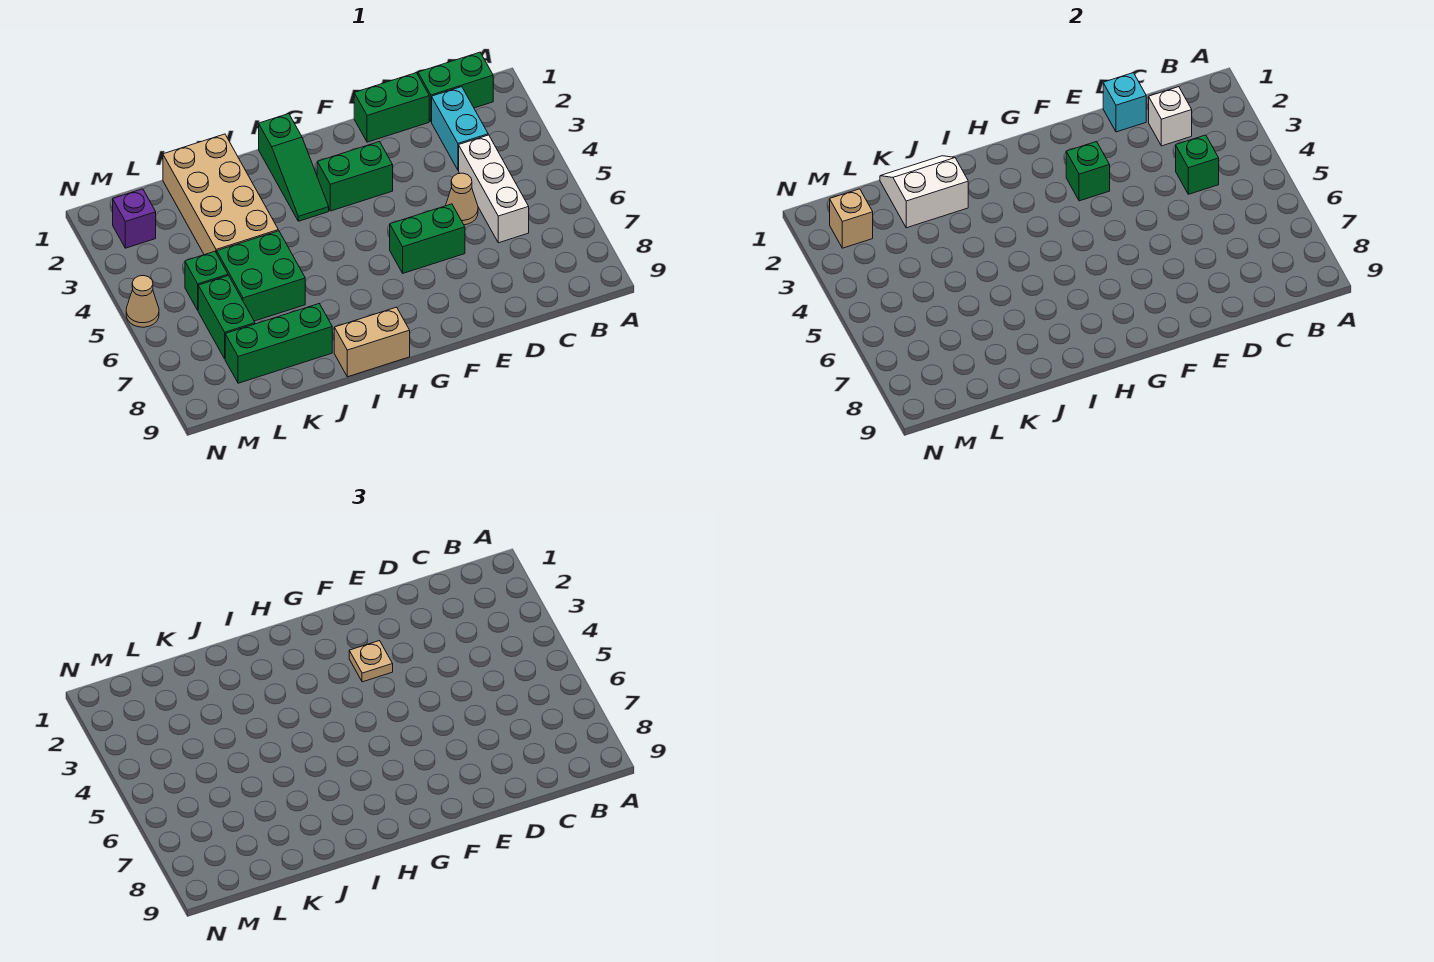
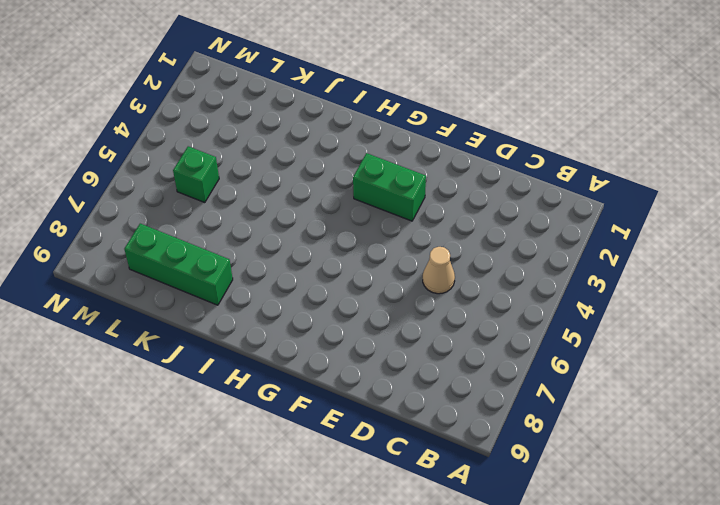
none -> green brick B1:C1 level 1
none -> cyan brick C2:C3 level 1
none -> white brick C4:C6 level 1

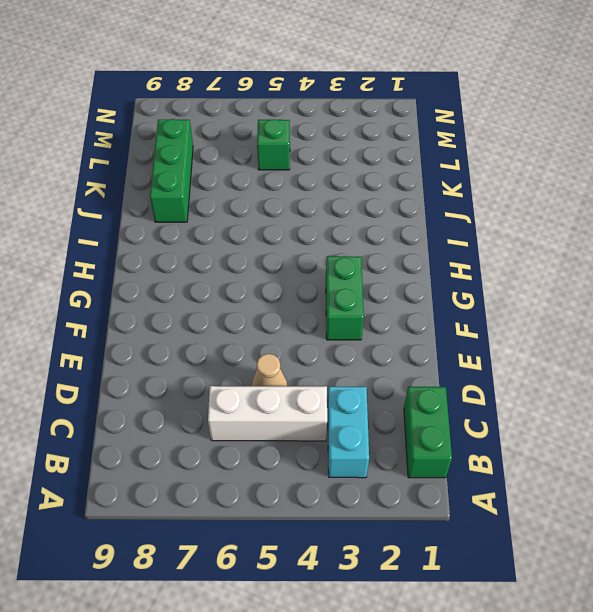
cyan brick B3:C3 level 1 -> cyan brick C2:C3 level 1
none -> green brick D1:E1 level 1
none -> green brick E6:F6 level 1
none -> green slope H1:H3 level 1 top 1

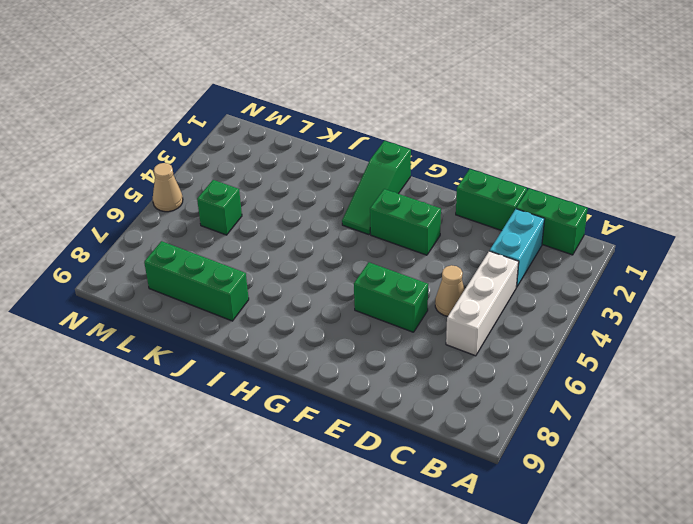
none -> tan brick H9:I9 level 1
none -> tan brick J1:K4 level 1
none -> green brick J5:K6 level 1

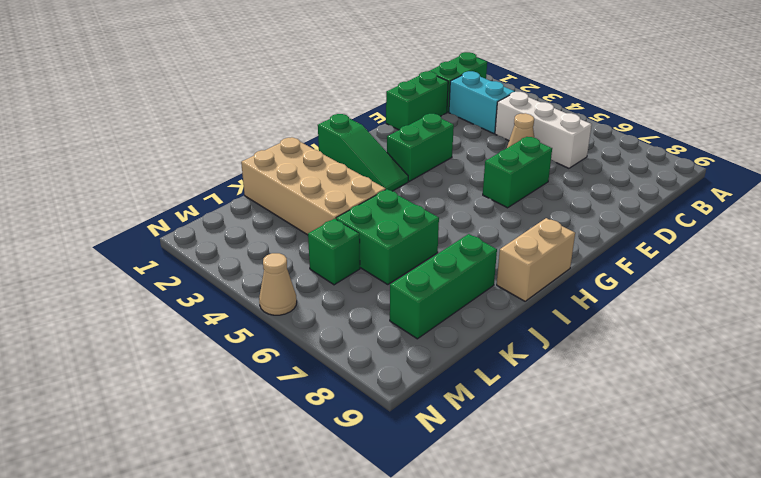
none -> green brick L6:L7 level 1
none -> purple brick M2 level 1
none -> white brick C2 level 2

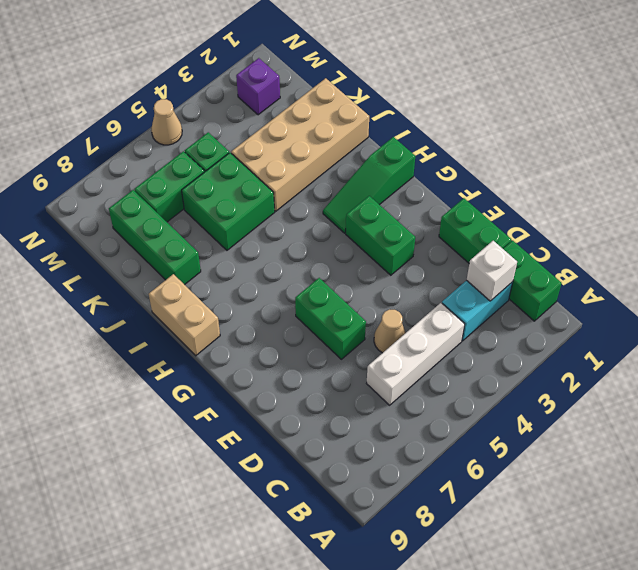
none -> green brick C4 level 2
none -> cyan brick D1 level 2
none -> green brick F3 level 2

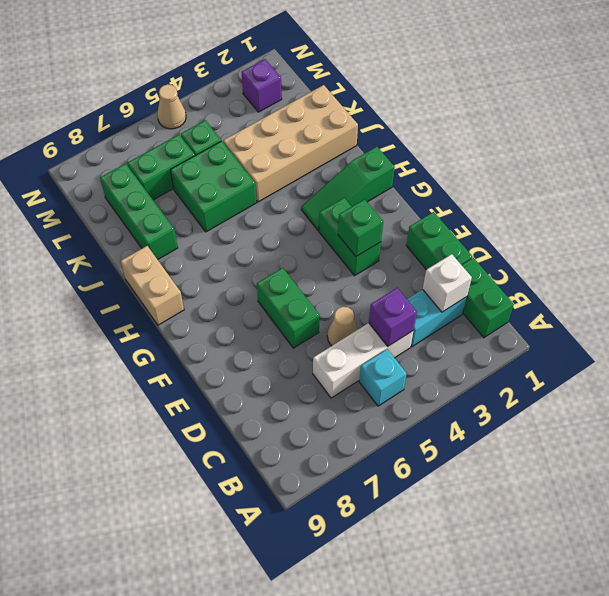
cyan brick B5 level 1 -> cyan brick D1 level 2
purple brick C4 level 2 -> green brick C4 level 2
none -> white slope J1:K2 level 2 top 2
none -> tan brick M2 level 2
none -> tan plate F3 level 3

